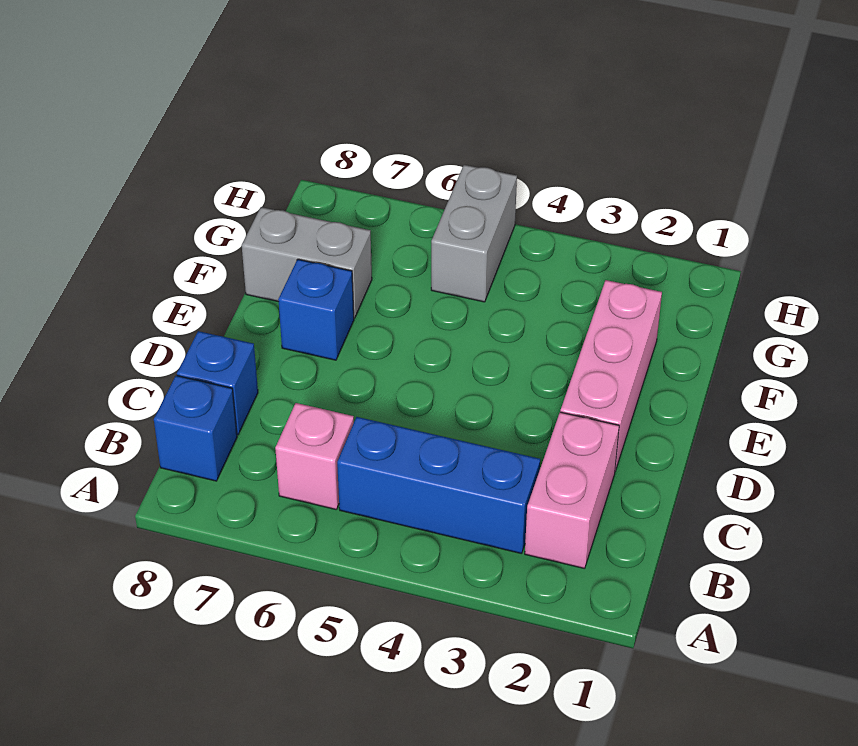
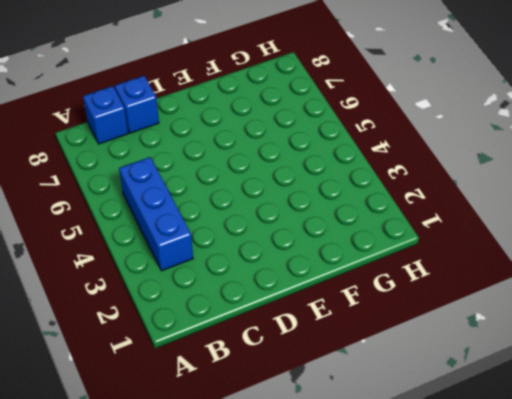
none -> pink brick B2:C2 level 1
none -> pink brick B6 level 1

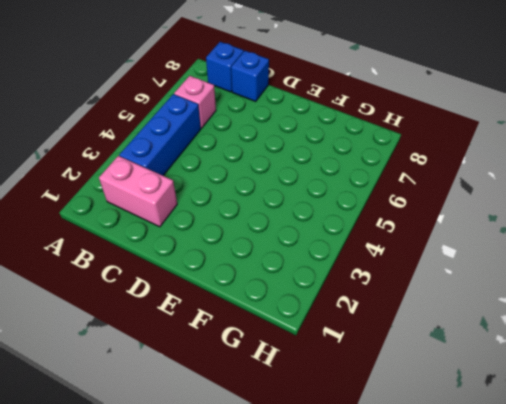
none -> pink brick D2:F2 level 1
none -> blue brick E7 level 1

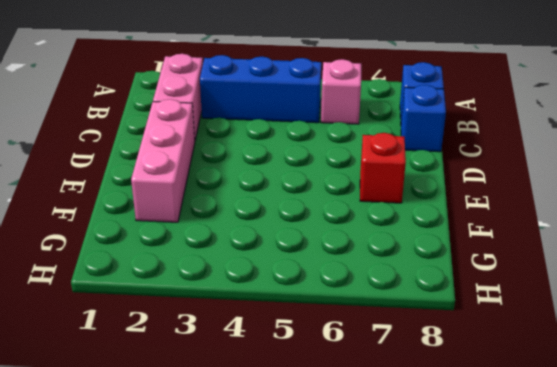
red brick E7 level 1 -> blue brick E7 level 1
none -> grey brick F7:F8 level 1
none -> grey brick G5:H5 level 1

